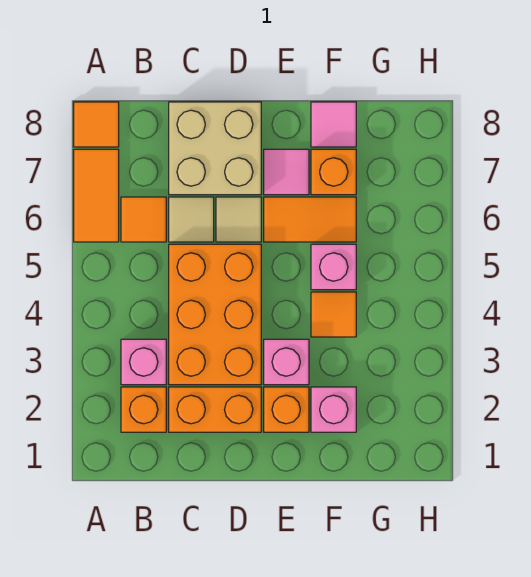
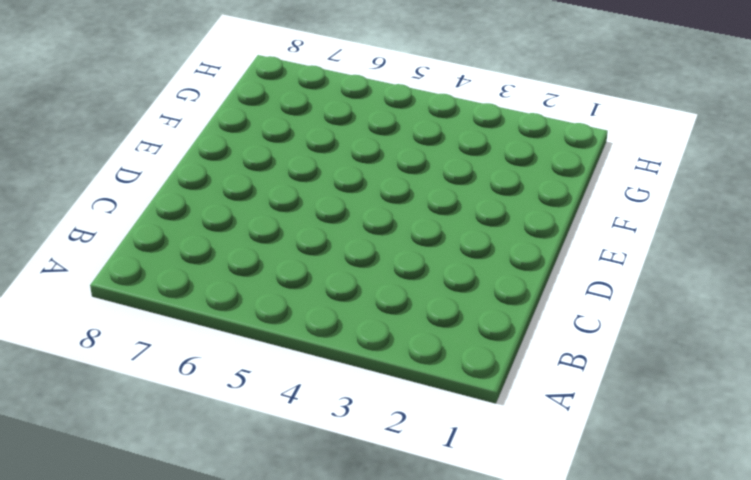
none -> orange tile A6:A7 level 1
none -> orange tile A8 level 1
none -> orange brick B2 level 1

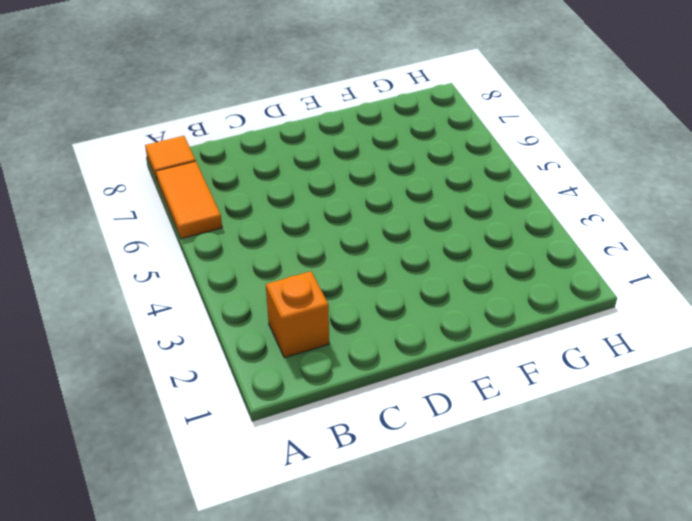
none -> pink brick B3 level 1
none -> orange tile B6 level 1
none -> orange brick C2:D2 level 1

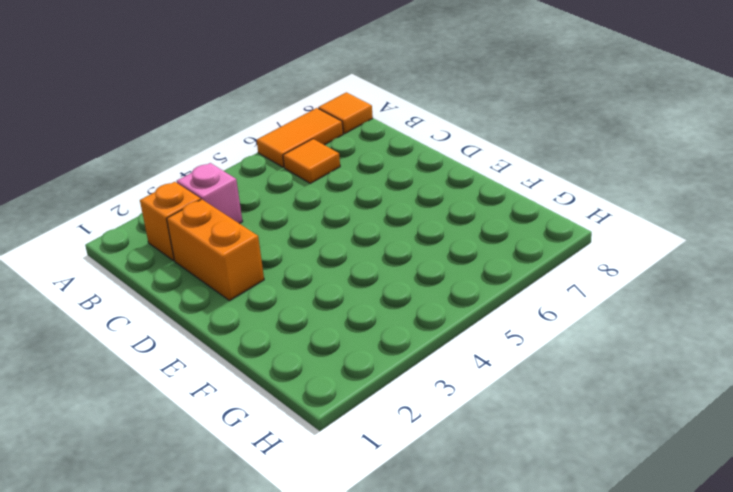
none -> orange brick C3:D5 level 1
none -> tan tile C6 level 1
none -> tan brick C7:D8 level 1

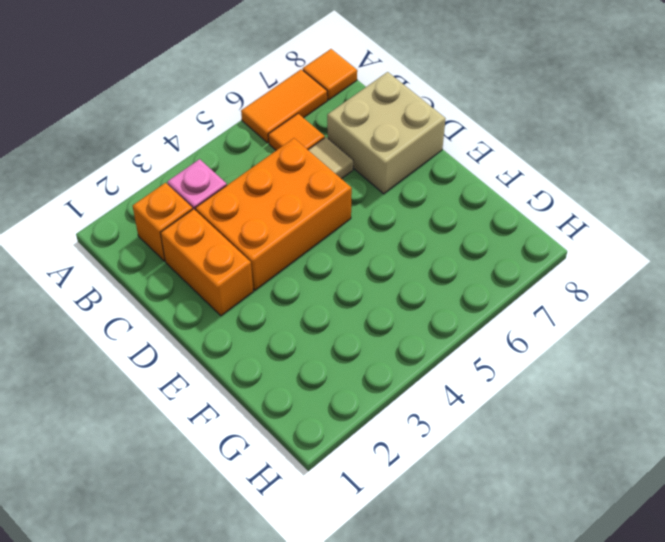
none -> tan tile D6 level 1
none -> orange brick E2 level 1
none -> pink brick E3 level 1

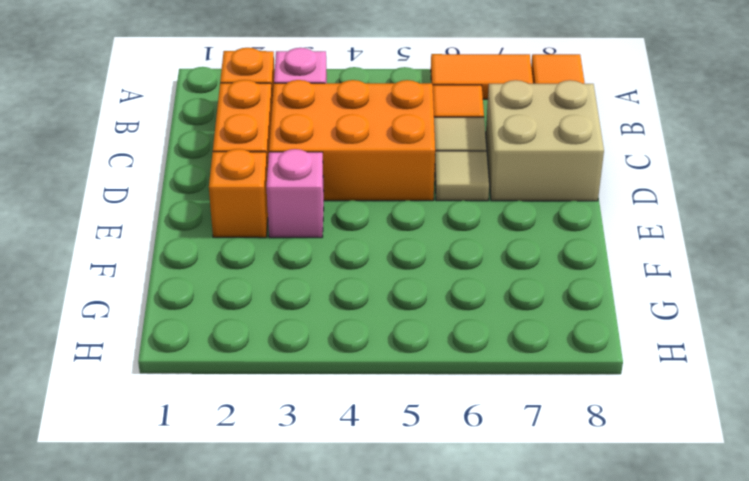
none -> orange tile E6:F6 level 1
none -> pink tile E7 level 1
none -> pink brick F2 level 1

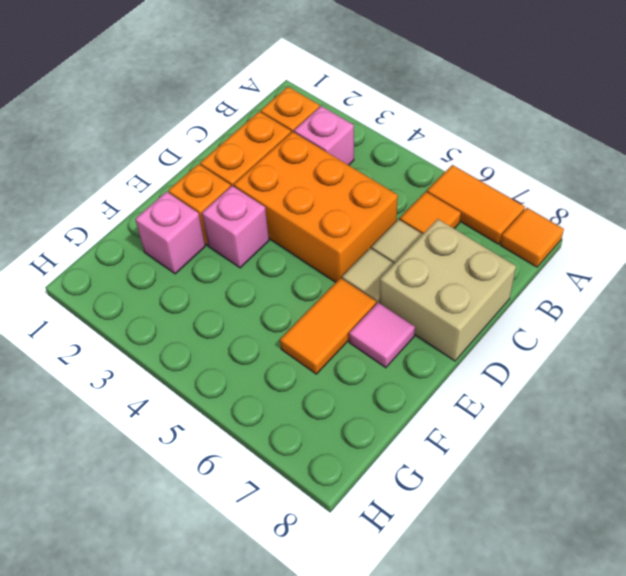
none -> orange tile F4 level 1
none -> pink brick F5 level 1
none -> orange brick F7 level 1

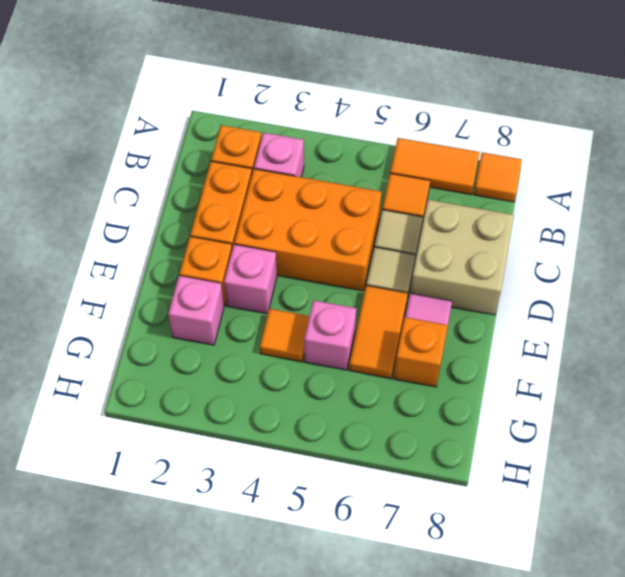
none -> pink tile F8 level 1

